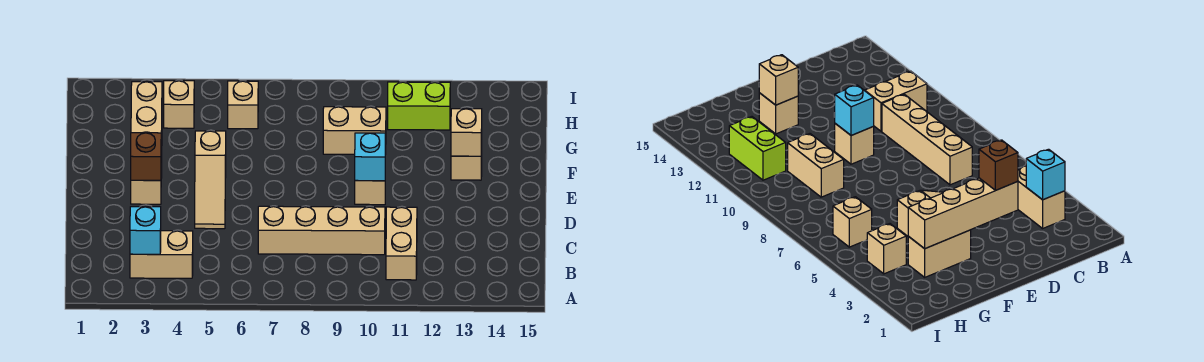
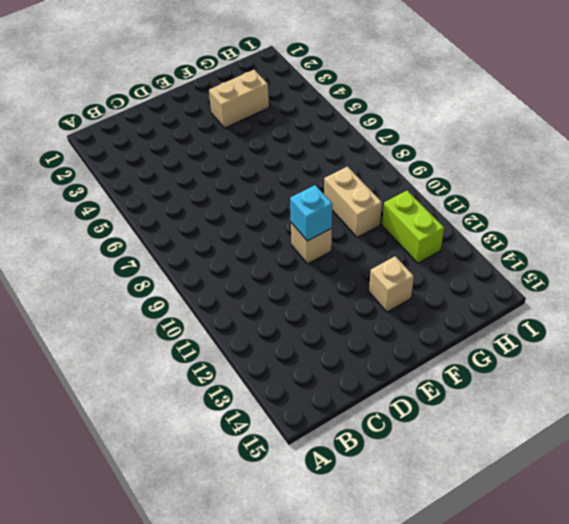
none -> tan brick B3:B4 level 1
none -> tan brick B11:C11 level 1
none -> tan brick C7:C10 level 1

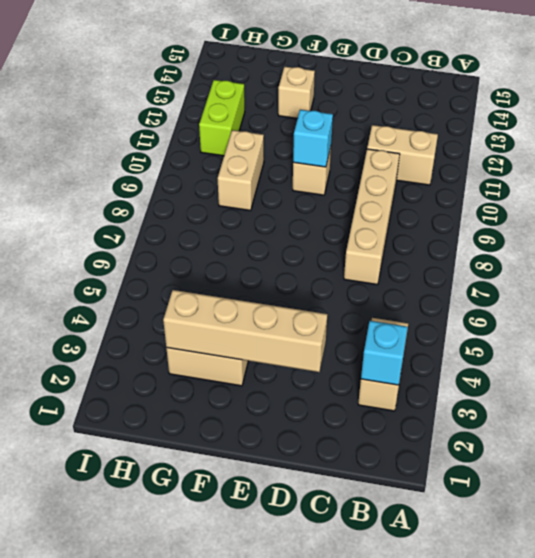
none -> tan slope D5:F5 level 1 top F
none -> tan brick H4 level 1
none -> tan brick H6 level 1

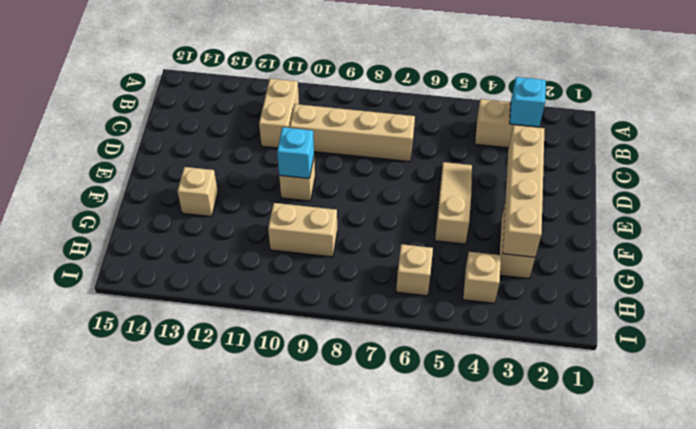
none -> lime brick H11:H12 level 1
none -> tan brick F13 level 2
none -> brown brick D3 level 3

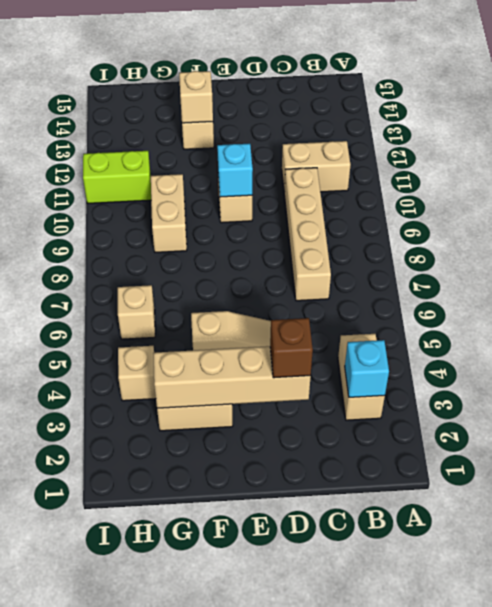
lime brick H11:I11 level 1 -> lime brick H11:H12 level 1

